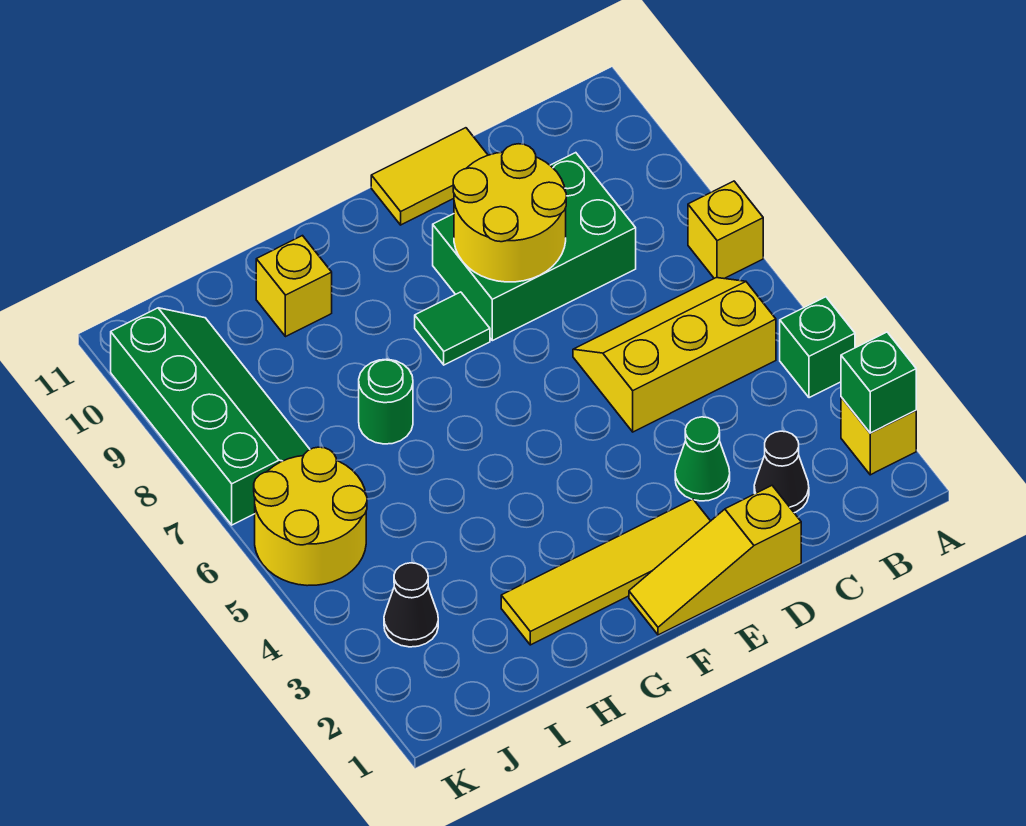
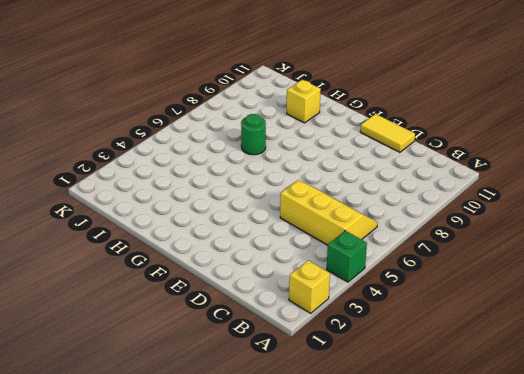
none -> yellow brick A7 level 1
none -> black cone C2 level 1
none -> green brick C8:E9 level 1

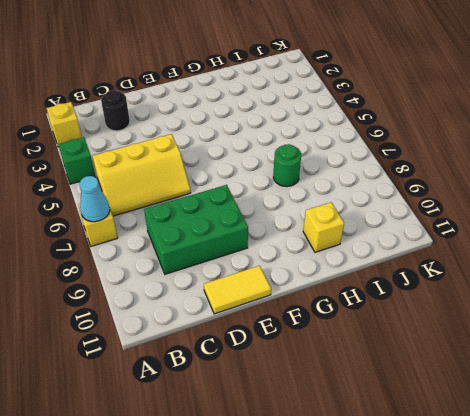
cyan cone A7 level 2 -> none
black round brick C2 level 1 -> black cone C2 level 1
none -> yellow slope D1:F1 level 1 top D
none -> green cone D3 level 1
none -> yellow tile E2:H2 level 1

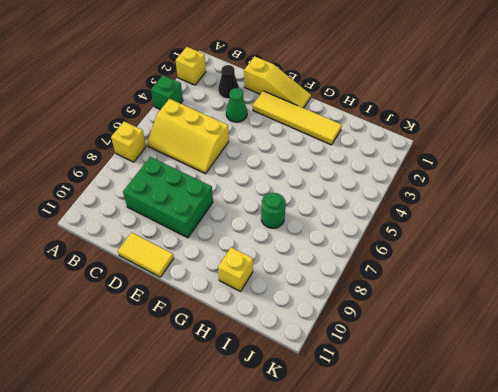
none -> green tile F8 level 1
none -> black cone J3 level 1
none -> yellow round brick J5:K6 level 1

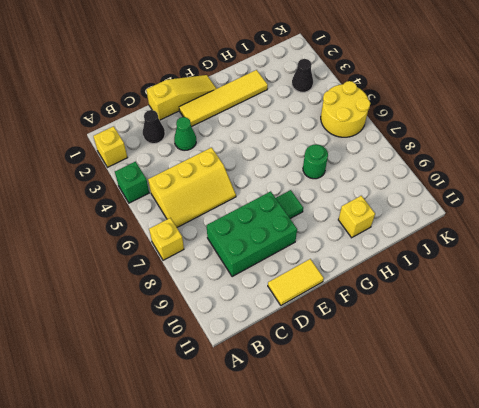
none -> green slope J7:K10 level 1 top K
none -> green brick A2 level 2
none -> yellow round brick D8:E9 level 2

